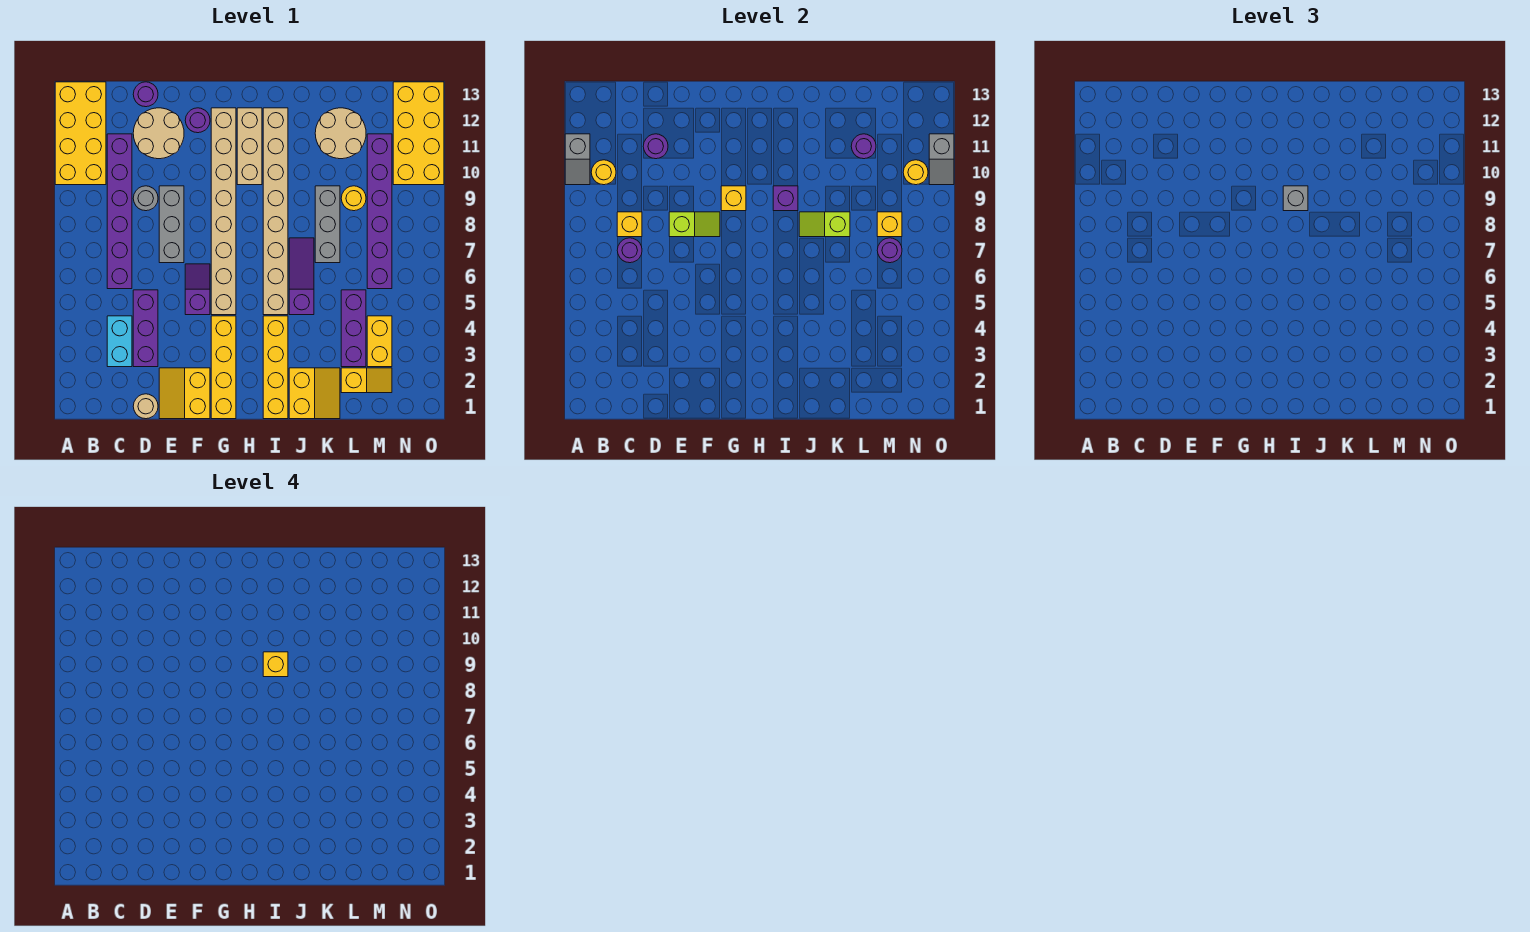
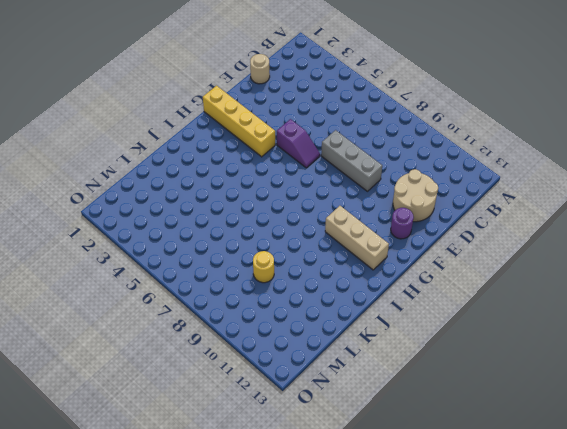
none -> yellow brick A10:B13 level 1
none -> cyan brick C3:C4 level 1
none -> purple brick C6:C11 level 1
none -> purple brick D3:D5 level 1

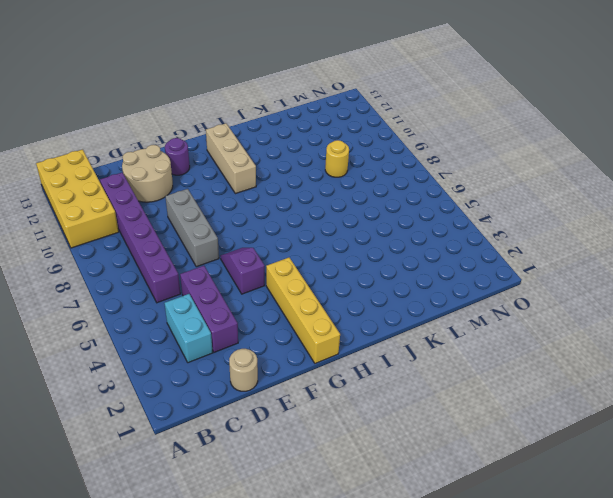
none -> grey round brick D9 level 1
none -> purple round brick D13 level 1
none -> yellow slope E1:F2 level 1 top F
none -> tan brick G5:G12 level 1

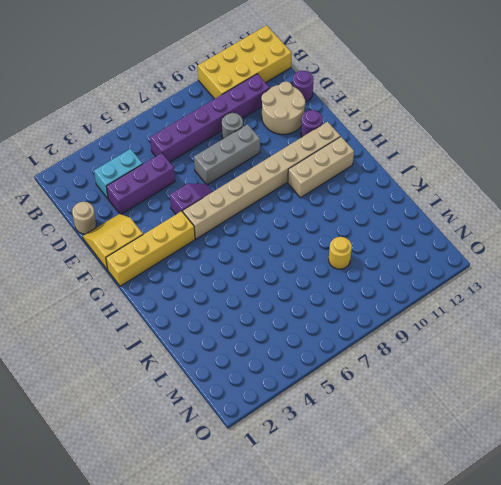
none -> yellow brick I1:I4 level 1
none -> tan brick I5:I12 level 1
none -> yellow slope J1:K2 level 1 top J
none -> purple slope J5:J7 level 1 top 5

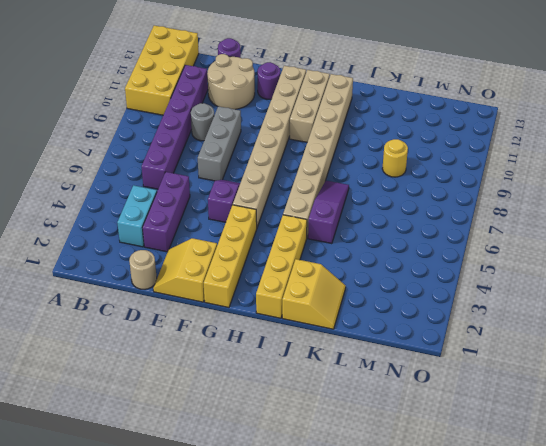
none -> grey brick K7:K9 level 1
none -> tan round brick K11:L12 level 1
none -> yellow slope L2:M2 level 1 top L
none -> purple brick L3:L5 level 1

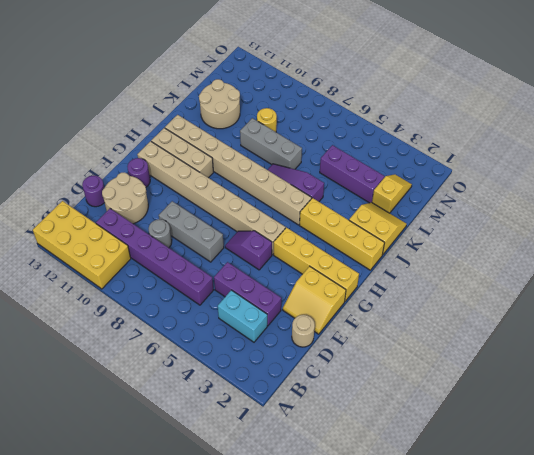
none -> yellow brick M3:M4 level 1
none -> purple brick M6:M11 level 1
none -> yellow brick N10:O13 level 1
none -> grey slope A10:A11 level 2 top 11

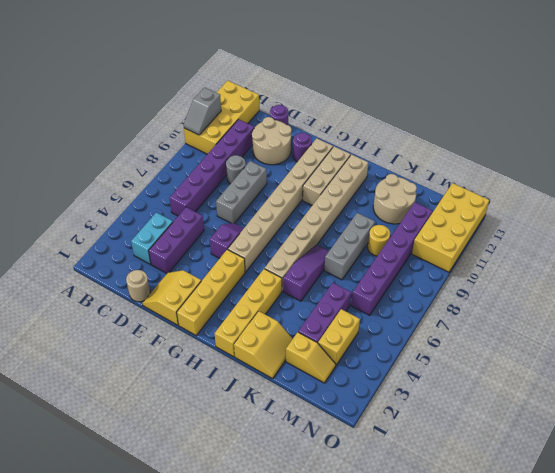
none -> yellow round brick B10 level 2
none -> purple round brick C7 level 2
none -> yellow brick C8 level 2
none -> purple round brick D11 level 2

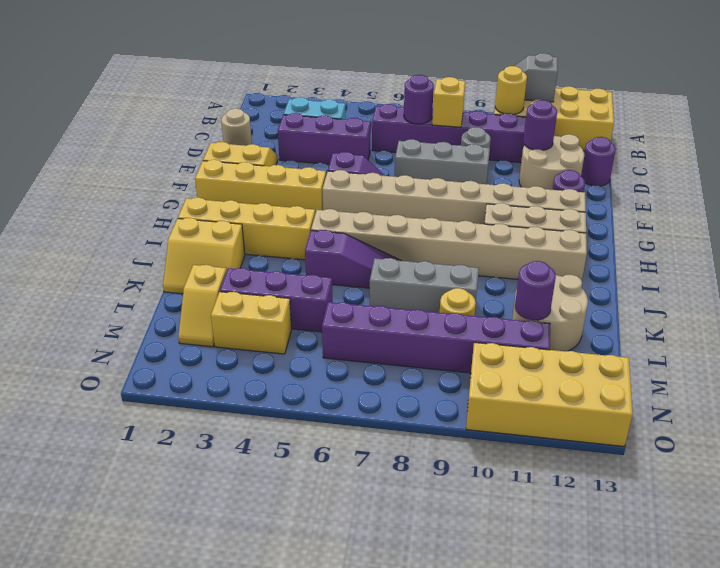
none -> lime slope E8:F8 level 2 top E
none -> yellow brick G9 level 2
none -> purple brick I9 level 2
none -> lime slope J8:K8 level 2 top K

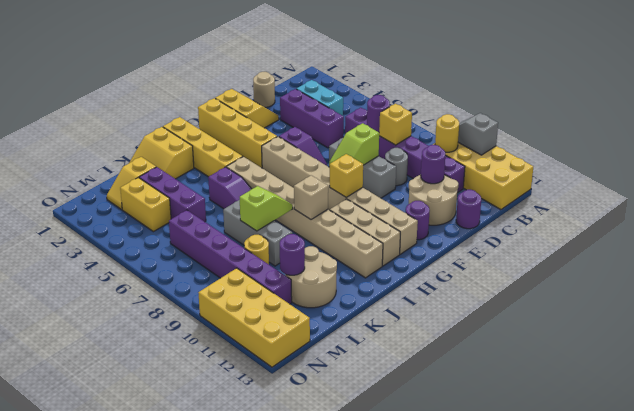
tan brick I9 level 2 -> purple brick I9 level 2
none -> purple round brick M7 level 2
none -> yellow brick M8 level 2
none -> yellow round brick N10 level 2
none -> grey slope O10:O11 level 2 top 11

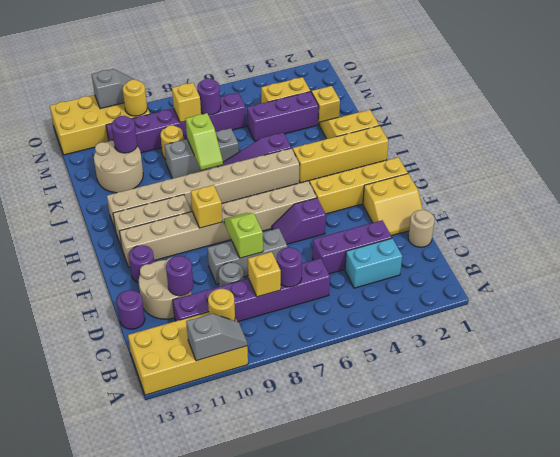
none -> purple brick I9 level 2
none -> grey brick I9 level 3
none -> yellow brick I9 level 4

